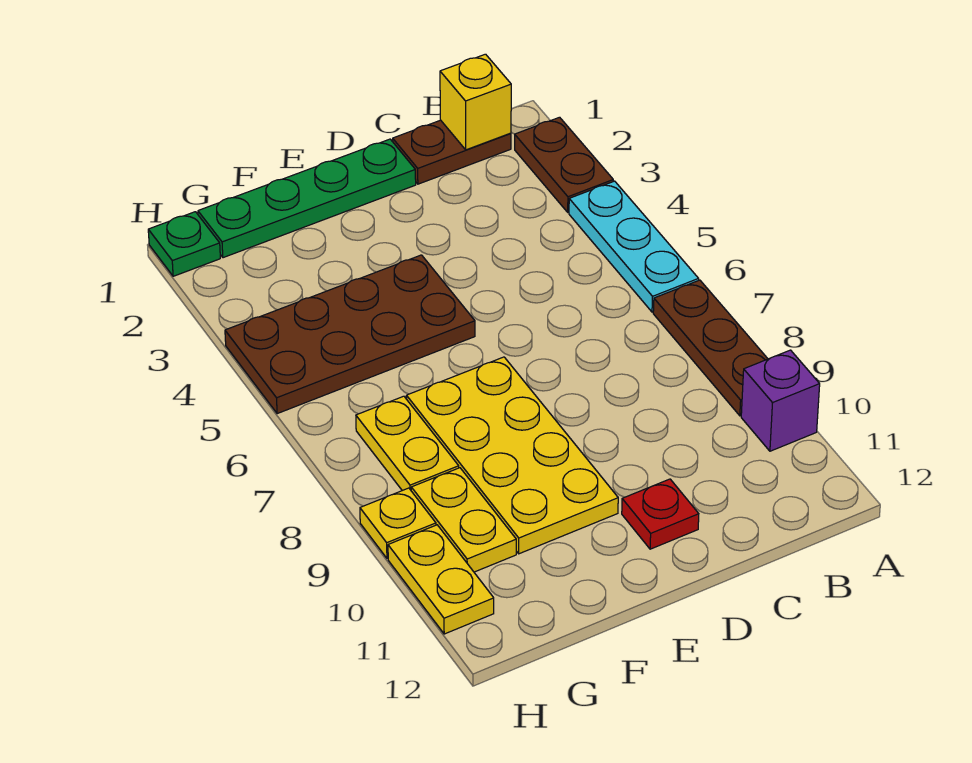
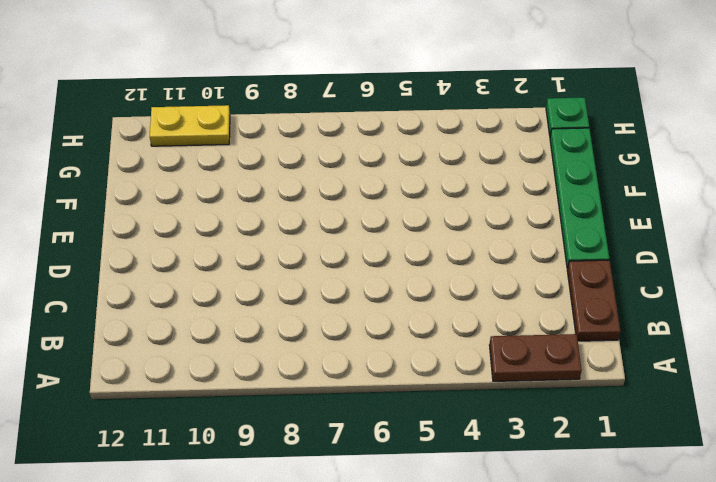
none -> cyan plate A4:A6 level 1
none -> brown plate A7:A9 level 1
none -> purple brick A10 level 1

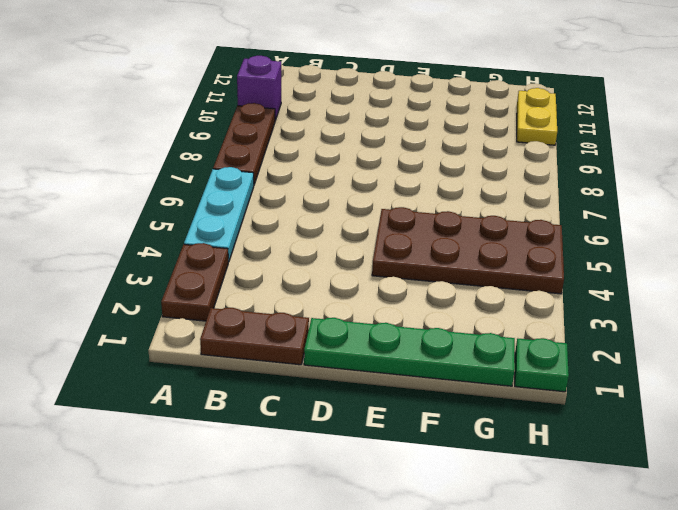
none -> red plate D11 level 1
none -> yellow plate E7:F10 level 1
none -> yellow plate G7:G8 level 1

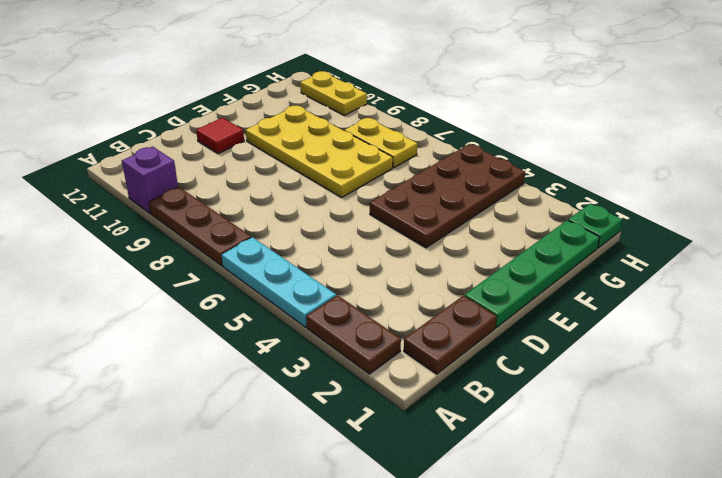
red tile D11 level 1 -> red plate D11 level 1
none -> yellow plate G9:G10 level 1
none -> yellow plate H9 level 1
none -> yellow brick B1 level 2

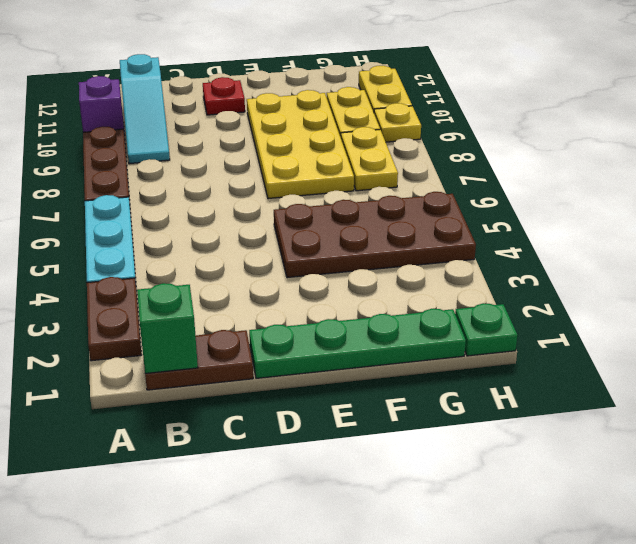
green brick B1 level 2 -> yellow brick B1 level 2
cyan slope B9:B11 level 1 top 11 -> none

